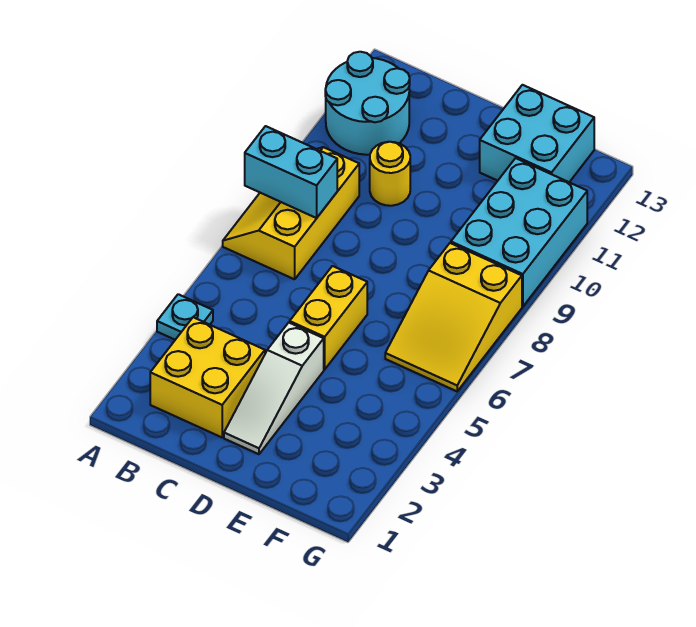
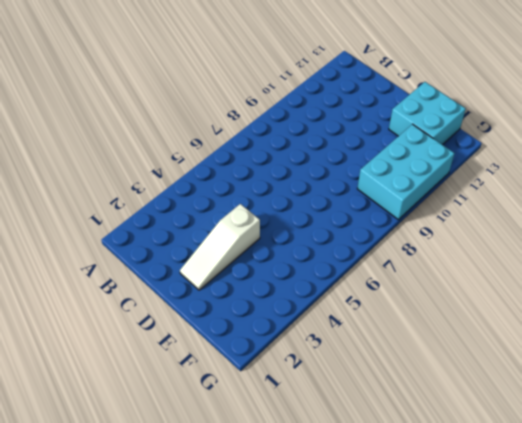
none -> cyan plate A4 level 1
none -> yellow slope A7:B9 level 1 top B

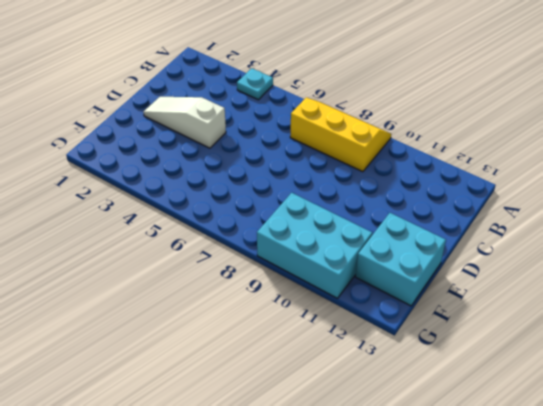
none -> cyan round brick A11:B12 level 1
none -> yellow brick B2:C3 level 1

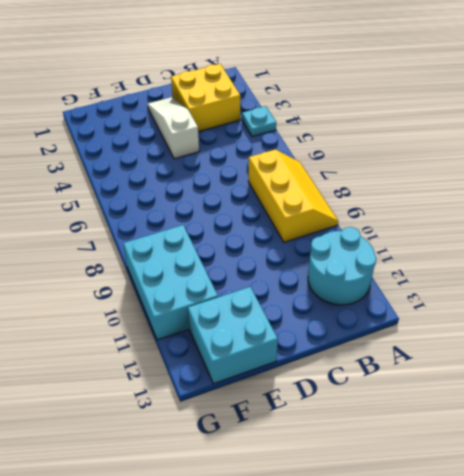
none -> yellow round brick C10 level 1
none -> yellow brick D5:D6 level 1

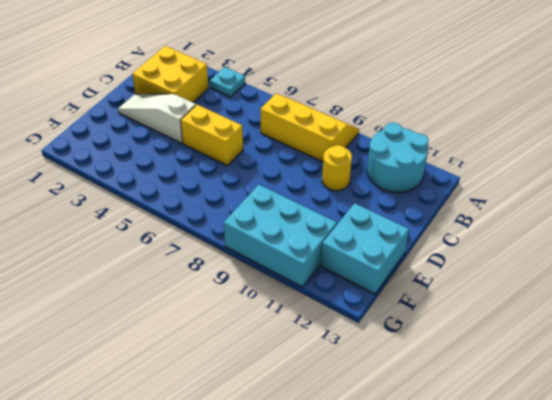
none -> yellow slope F6:G8 level 1 top 8
none -> cyan brick A8:B8 level 2

